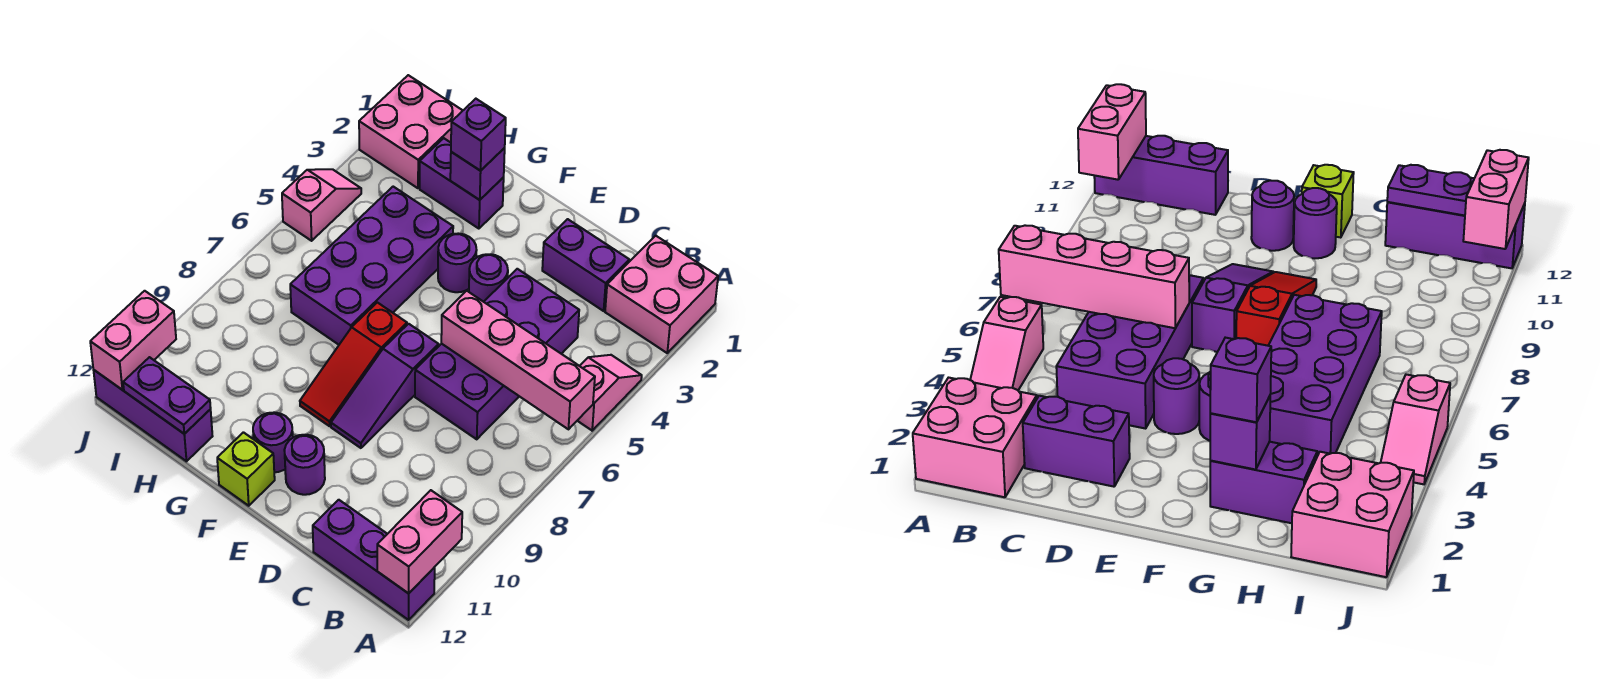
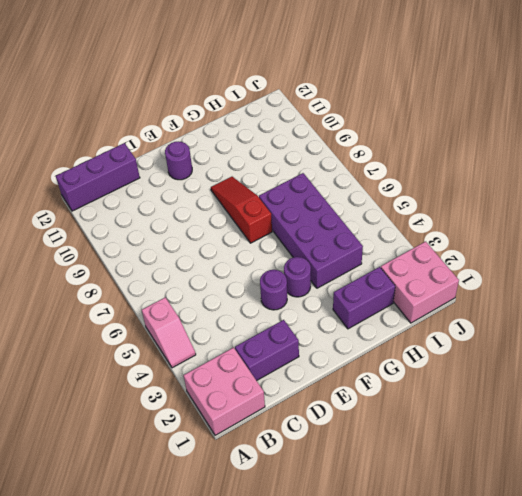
none -> purple brick C4:D7 level 1
none -> purple slope E7:E9 level 1 top 7
none -> purple round brick F11 level 1

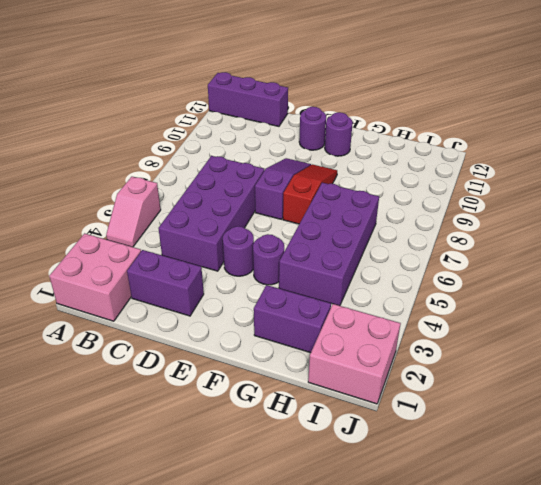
none -> lime brick F12 level 1
none -> purple brick H12:J12 level 1
none -> pink slope J4:J5 level 1 top 5

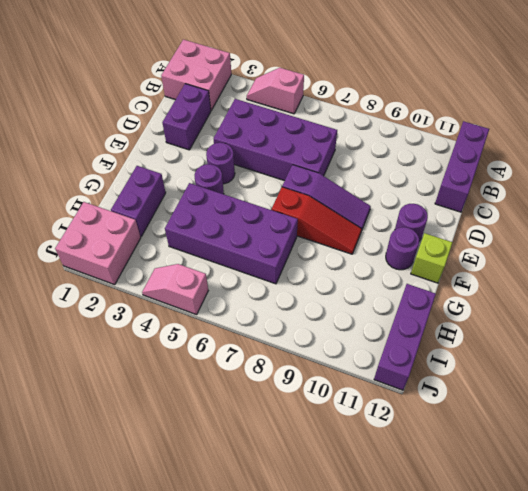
none -> pink brick A6:D6 level 2
none -> pink brick A11:A12 level 2
none -> purple brick G2 level 2

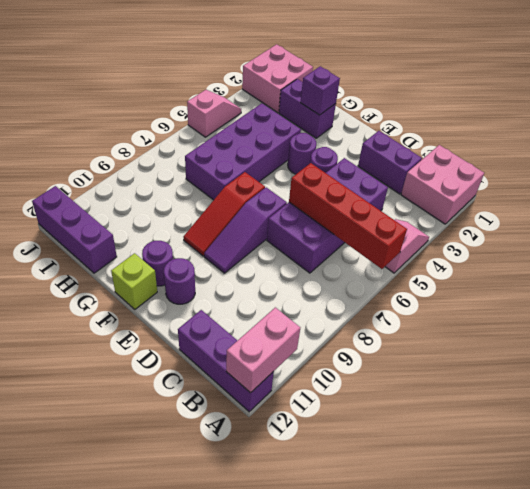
red brick A6:D6 level 2 -> pink brick A6:D6 level 2
none -> purple plate H12:I12 level 2
none -> pink brick J11:J12 level 2
none -> purple brick G2 level 3

